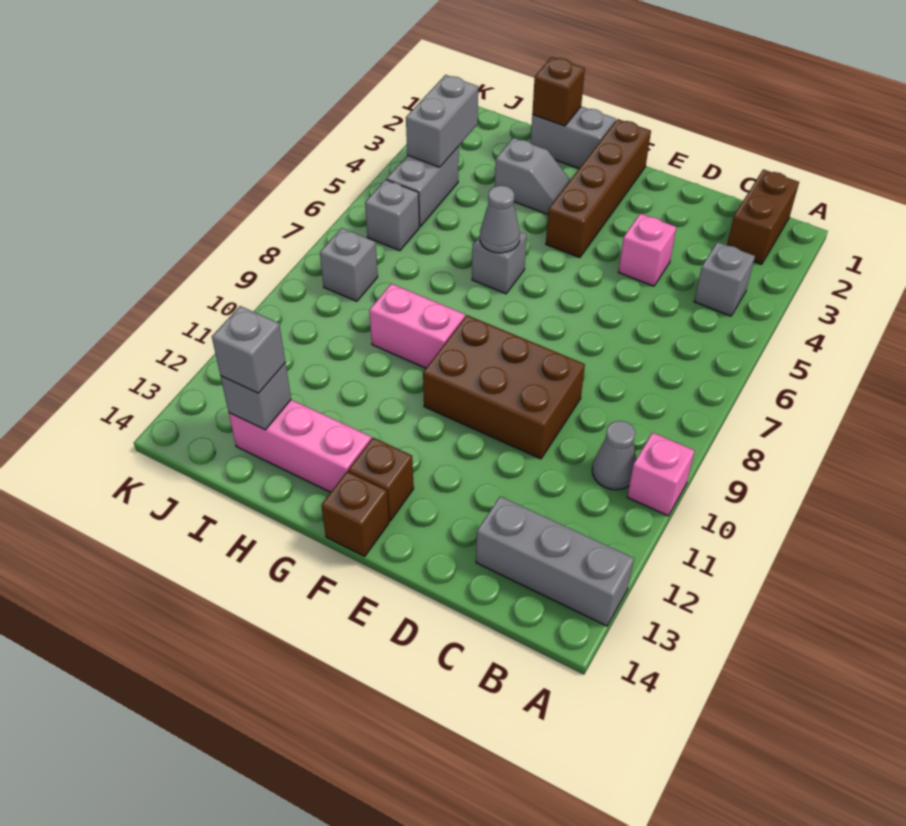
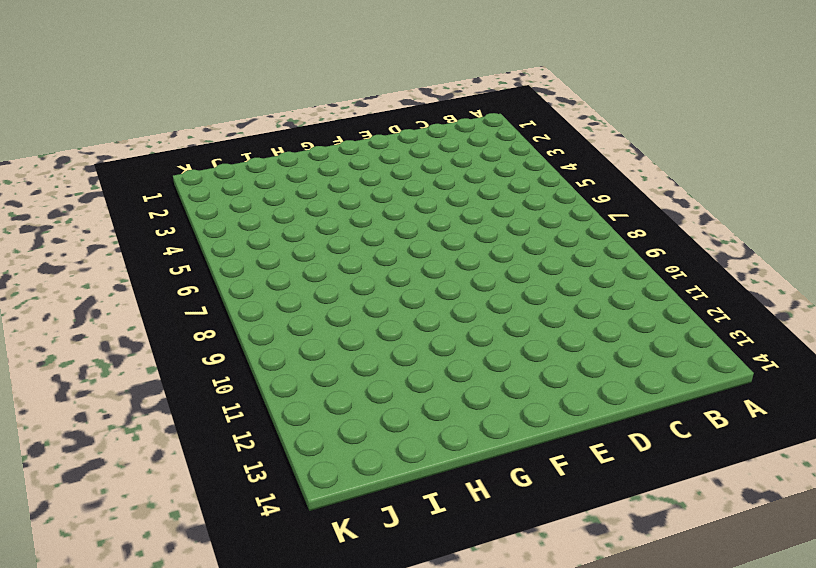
none -> pink brick A10 level 1
none -> grey brick A13:C13 level 1
none -> brown brick B1:B2 level 1

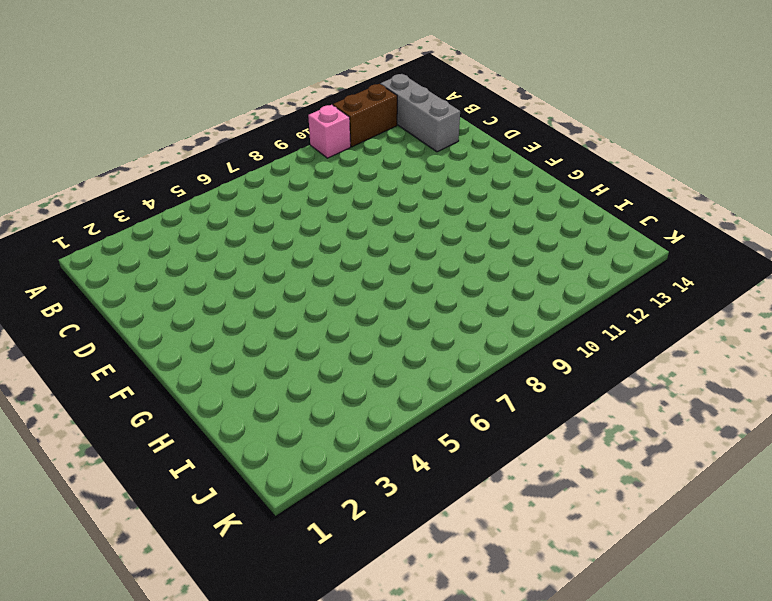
brown brick A11:A12 level 1 -> brown brick B1:B2 level 1
none -> grey brick B4 level 1
none -> grey cone B10 level 1
none -> pink brick D4 level 1

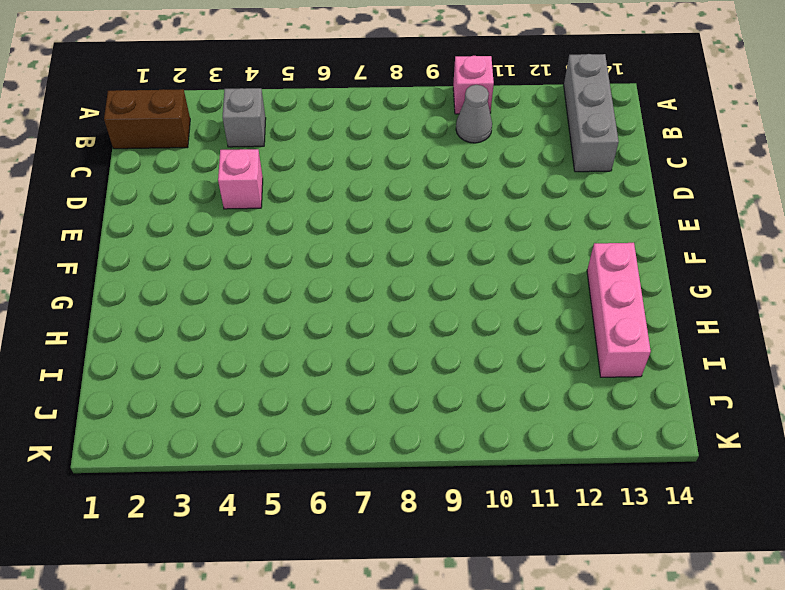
none -> brown brick D9:F10 level 1
none -> brown brick F1:F4 level 1
none -> brown brick F13 level 1

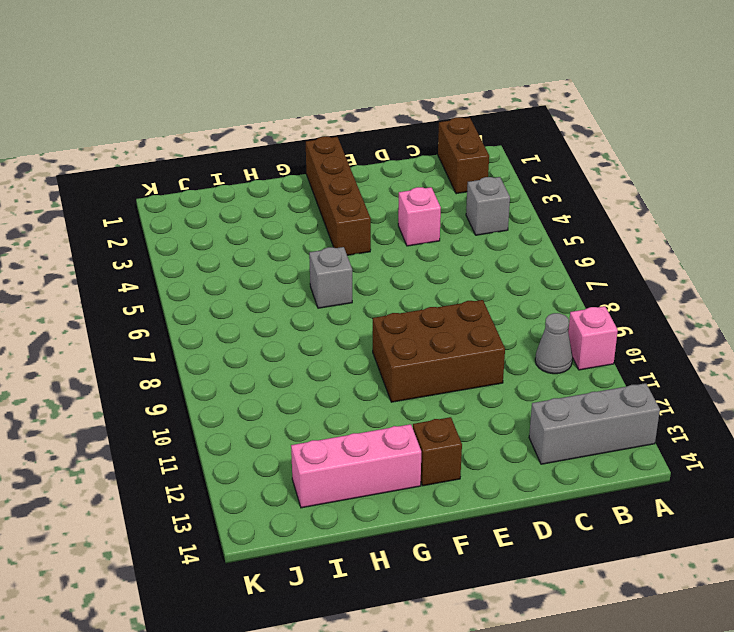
none -> brown brick F14 level 1
none -> grey brick G1:H1 level 1
none -> grey slope G3:H3 level 1 top H

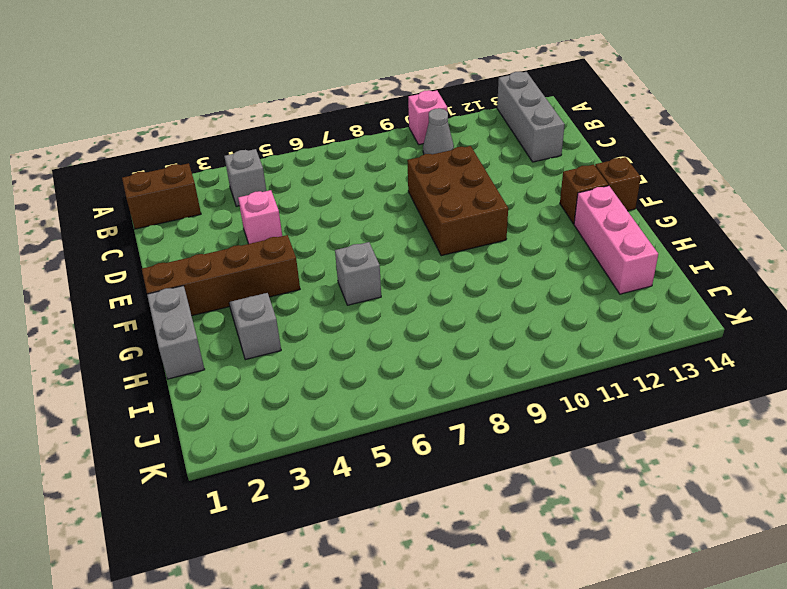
none -> pink brick G9:H9 level 1
none -> grey brick J4:J5 level 1
none -> grey brick J6 level 1

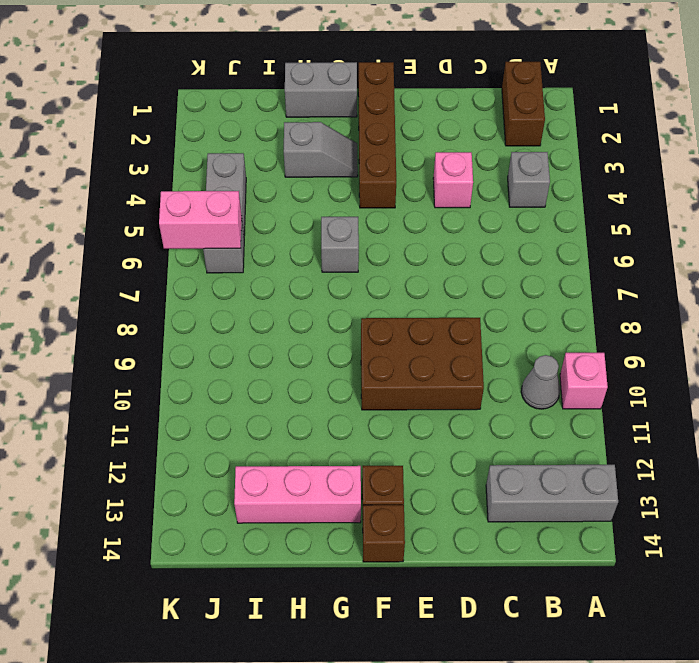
pink brick J6:K6 level 2 -> pink brick G9:H9 level 1
none -> grey brick J8 level 1
none -> grey cone G6 level 2
none -> brown brick H1 level 2

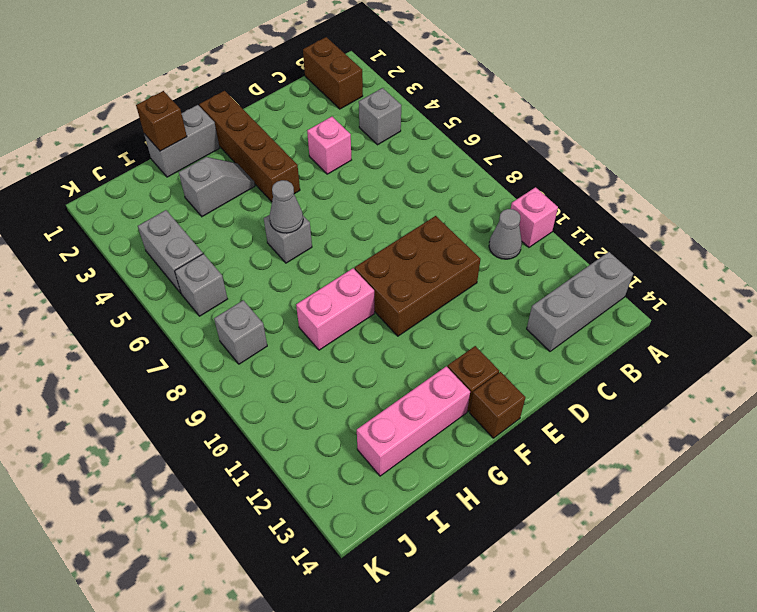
none -> grey brick I13 level 2
none -> grey brick J3:J4 level 2
none -> grey brick I13 level 3

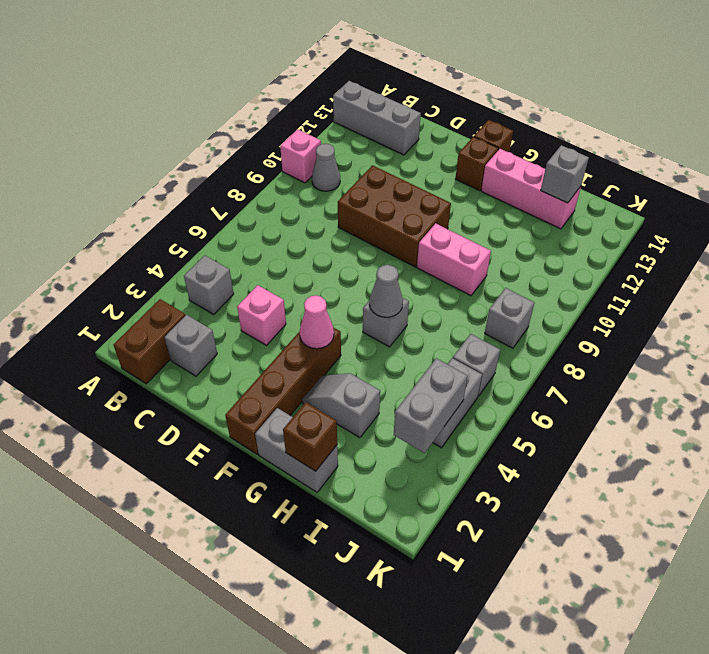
grey brick C2 level 1 -> grey brick I13 level 3
pink cone F4 level 2 -> none

